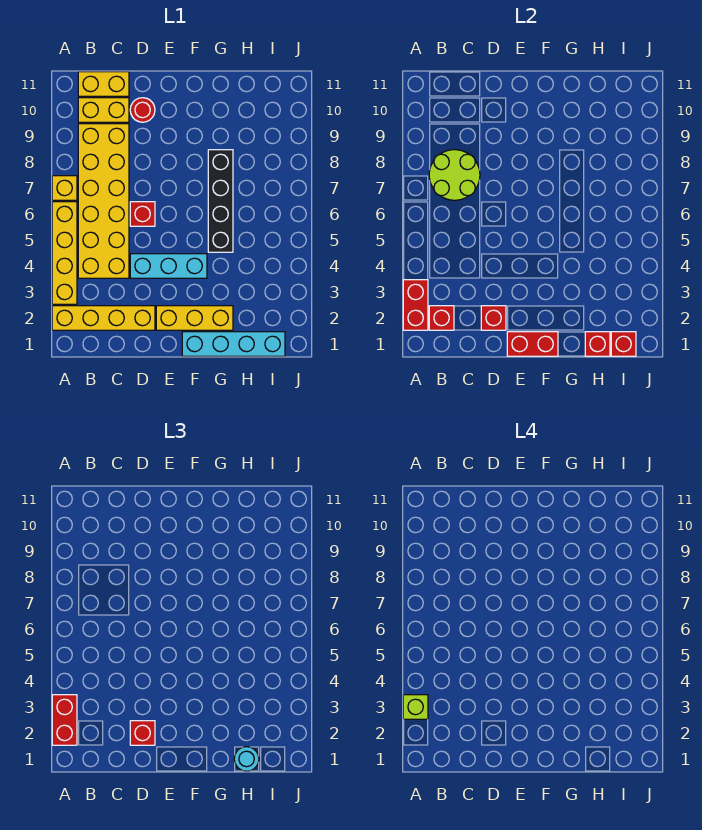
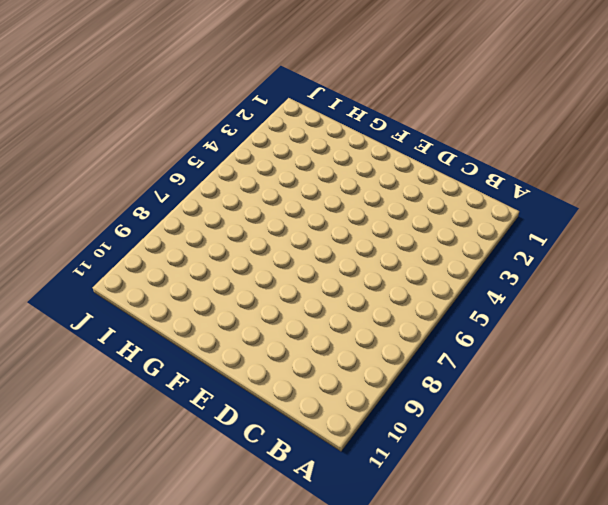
none -> yellow brick A2:D2 level 1
none -> yellow brick A3:A6 level 1
none -> yellow brick A7 level 1

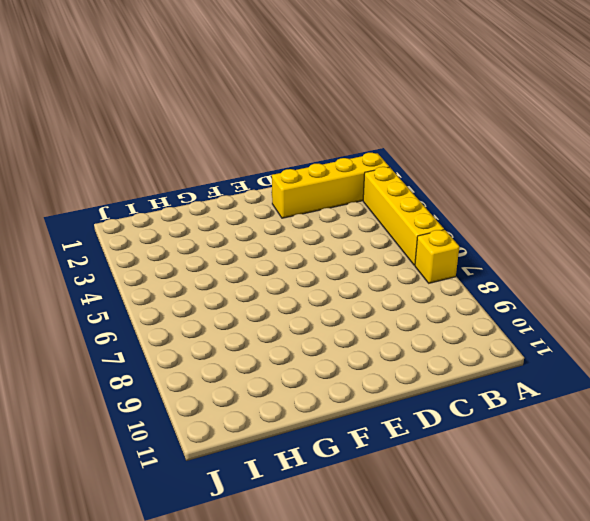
none -> yellow brick B4:C9 level 1
none -> yellow brick B10:C10 level 1
none -> yellow brick B11:C11 level 1

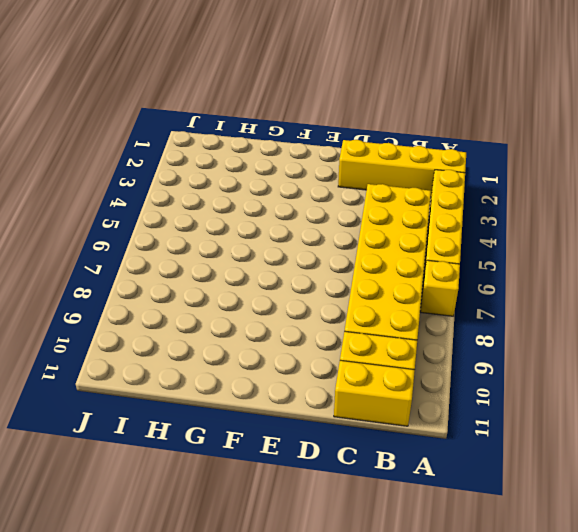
none -> cyan brick D4:F4 level 1
none -> red brick D6 level 1
none -> red round brick D10 level 1

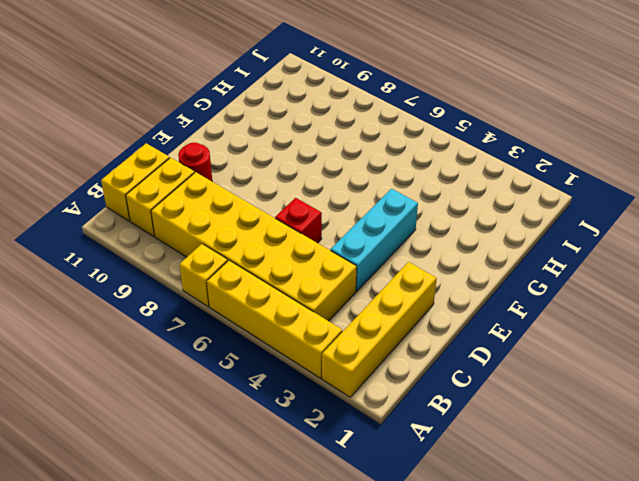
none -> yellow brick E2:G2 level 1
none -> cyan brick F1:I1 level 1
none -> black brick G5:G8 level 1

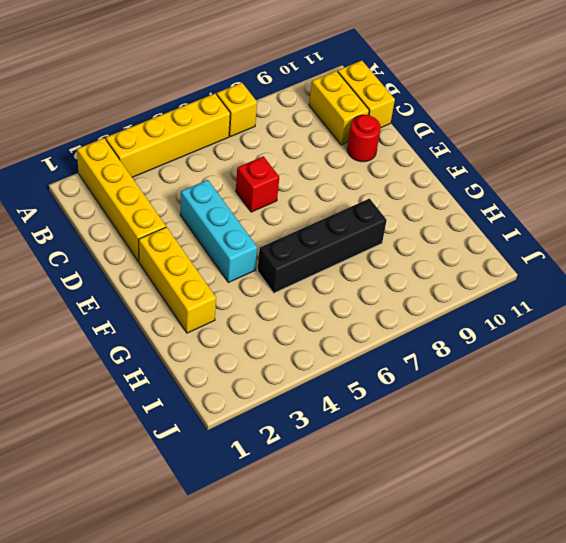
none -> yellow brick B4:C9 level 1
none -> cyan brick F1:I1 level 1
none -> red brick A2:A3 level 2

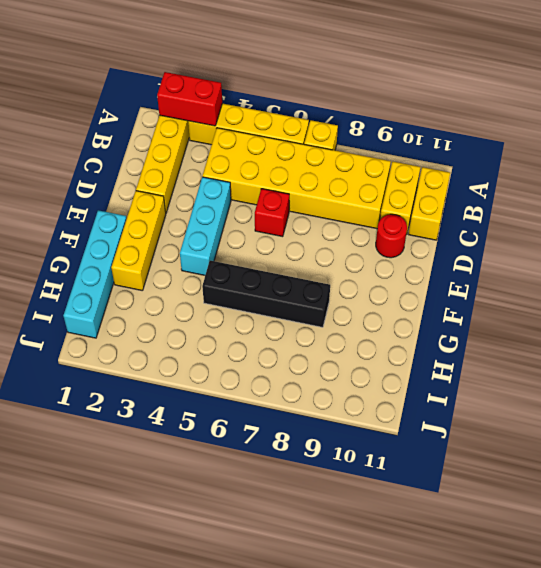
none -> red brick B2 level 2
none -> lime round brick B7:C8 level 2
none -> red brick D2 level 2

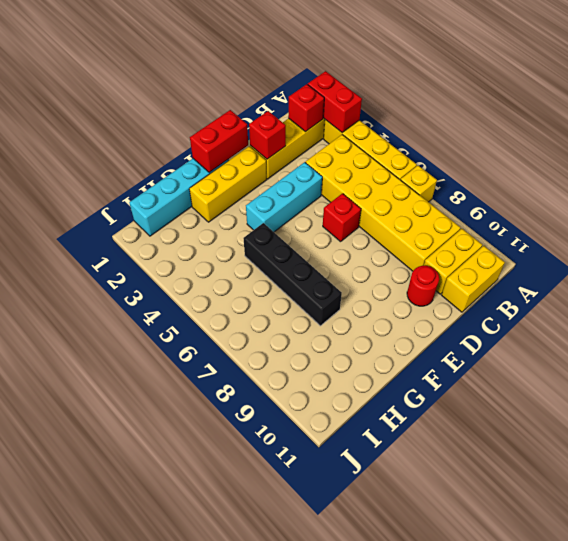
none -> lime round brick B7:C8 level 2
none -> red brick H1 level 2
none -> red brick I1 level 2

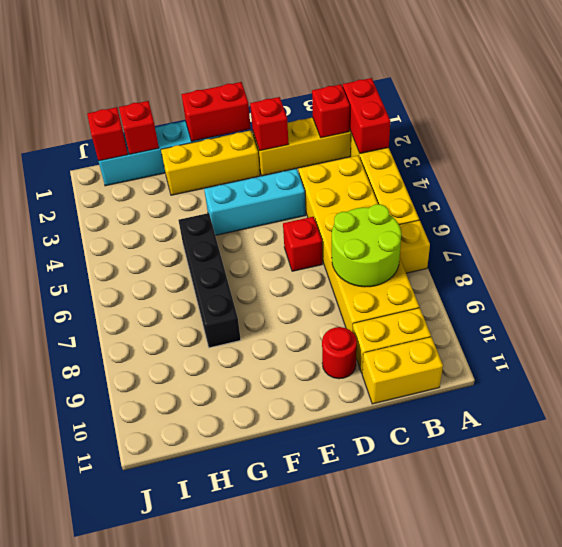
none -> red brick A2:A3 level 3
none -> red brick D2 level 3
none -> cyan round brick H1 level 3

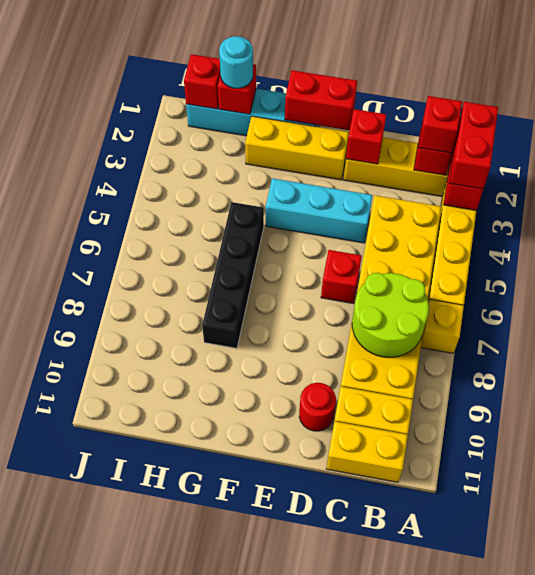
red brick B2 level 3 -> red brick D2 level 3
none -> lime brick A3 level 4

